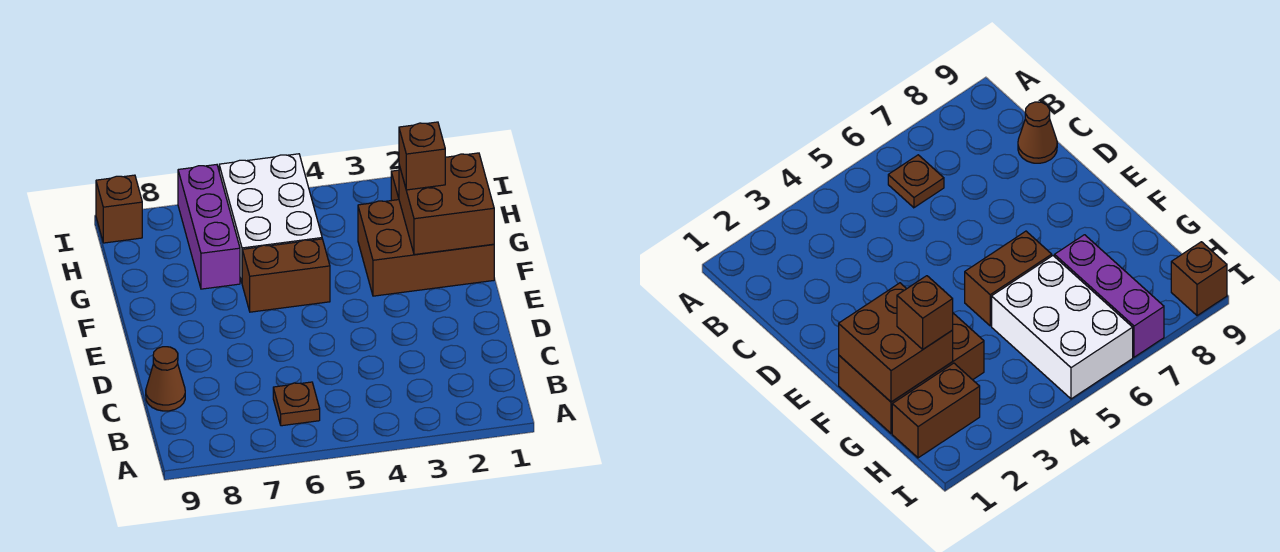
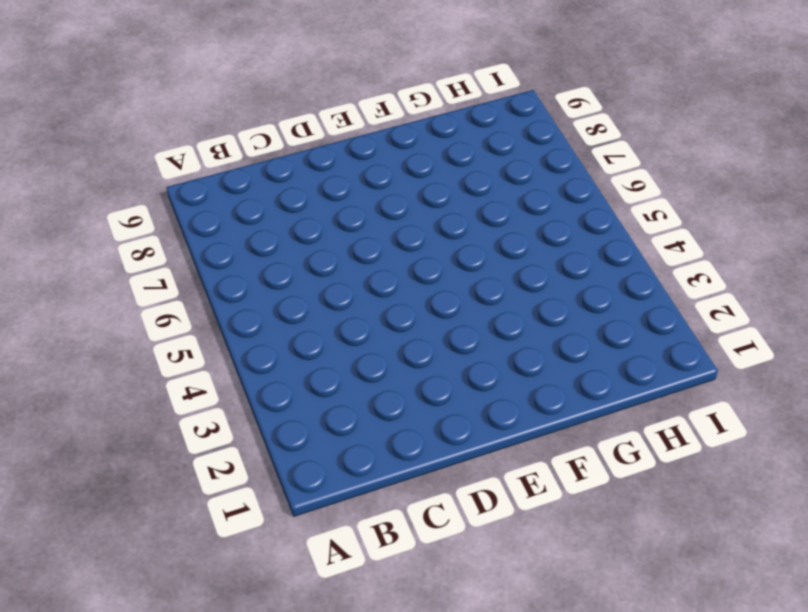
none -> brown plate B6 level 1
none -> brown cone C9 level 1

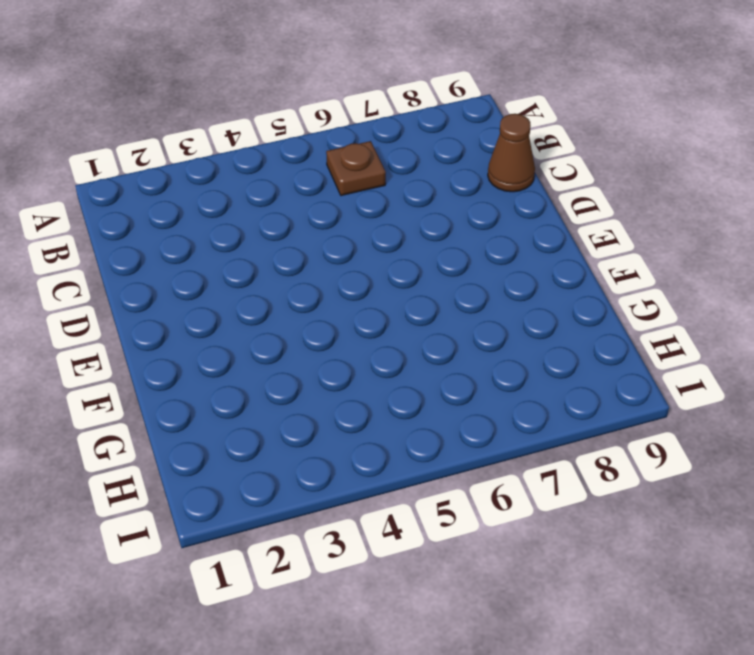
none -> brown brick F1:G3 level 1
none -> brown brick F5:F6 level 1

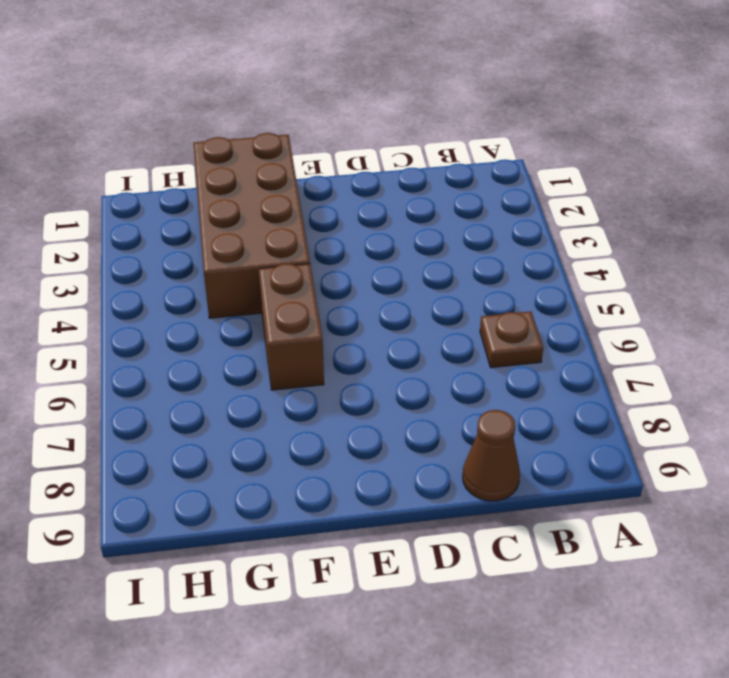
brown brick F1:G4 level 1 -> brown brick F1:G3 level 1
none -> white brick G5:I6 level 1
none -> purple brick G7:I7 level 1

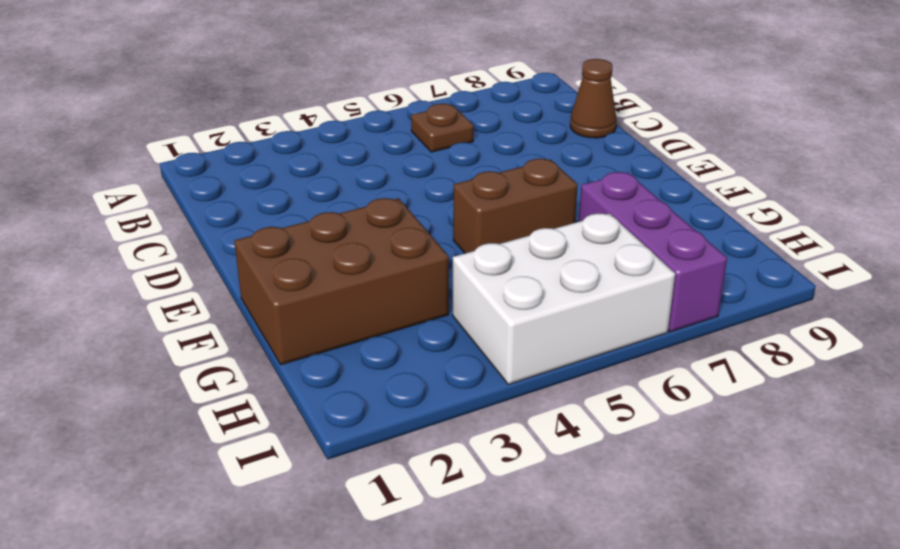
white brick H4:I6 level 1 -> white brick G5:I6 level 1
none -> brown brick H1:H2 level 1
none -> brown brick I9 level 1

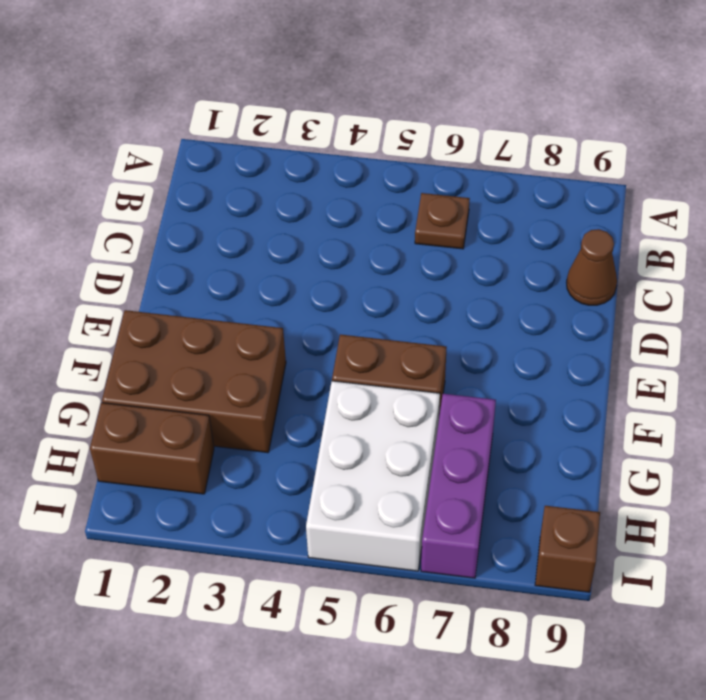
none -> brown brick F1:G2 level 2
none -> brown brick G2 level 3

